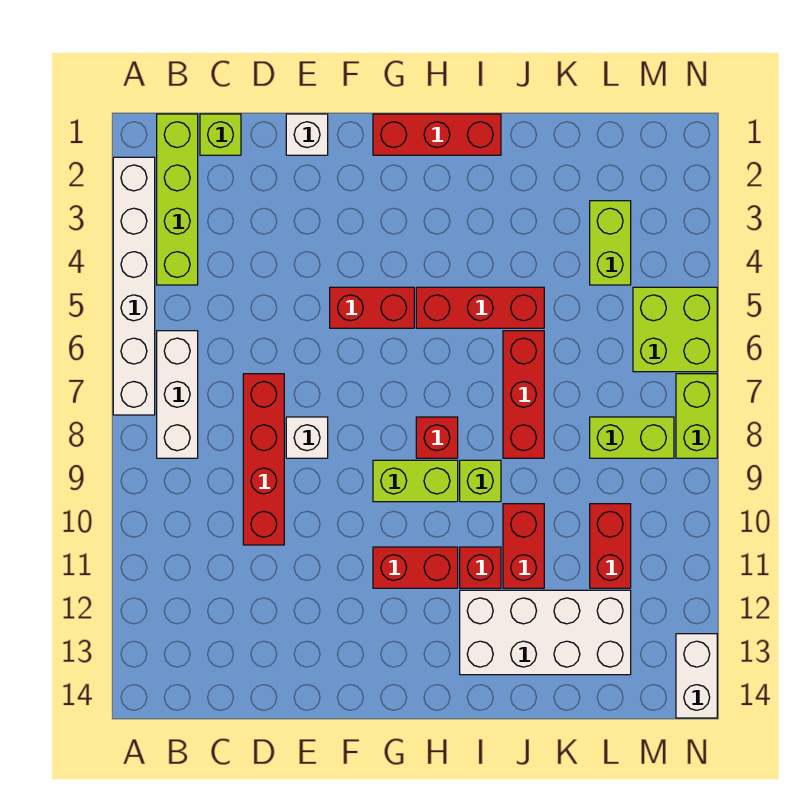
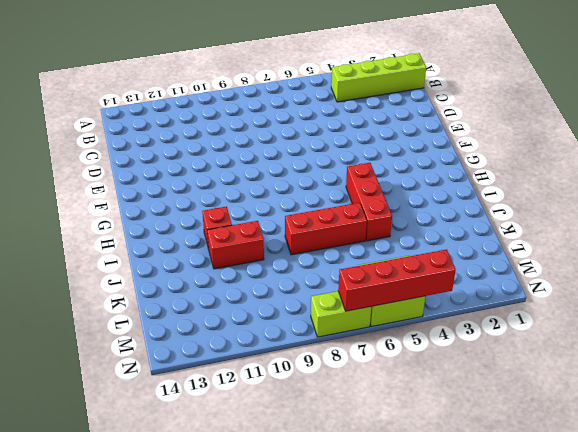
red brick N4:N7 level 2 -> red brick D7:D10 level 1
none -> white brick A2:A7 level 1
none -> white brick B6:B8 level 1
none -> lime brick C1 level 1

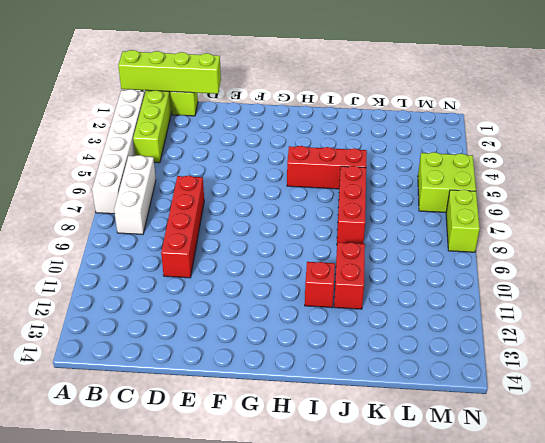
lime brick A1:D1 level 2 -> none
none -> white brick E1 level 1
none -> white brick E8 level 1
none -> red brick F5:G5 level 1

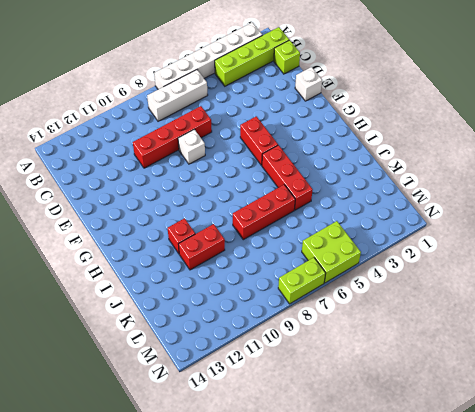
none -> red brick G1:I1 level 1
none -> lime brick G9:H9 level 1
none -> red brick G11:H11 level 1

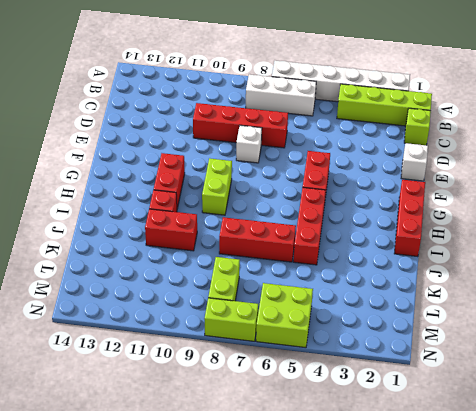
none -> red brick H8 level 1
none -> lime brick I9 level 1
none -> white brick I12:L13 level 1

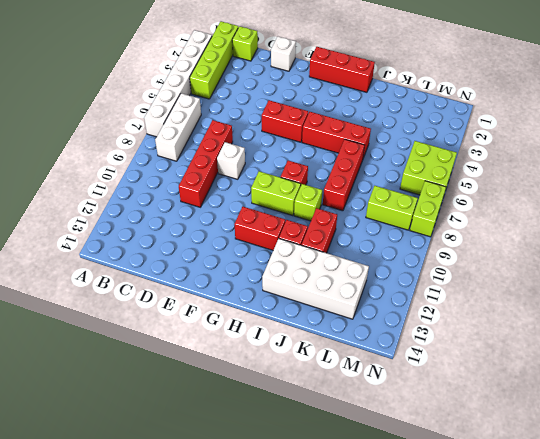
none -> lime brick L3:L4 level 1
none -> red brick L10:L11 level 1
none -> white brick N13:N14 level 1

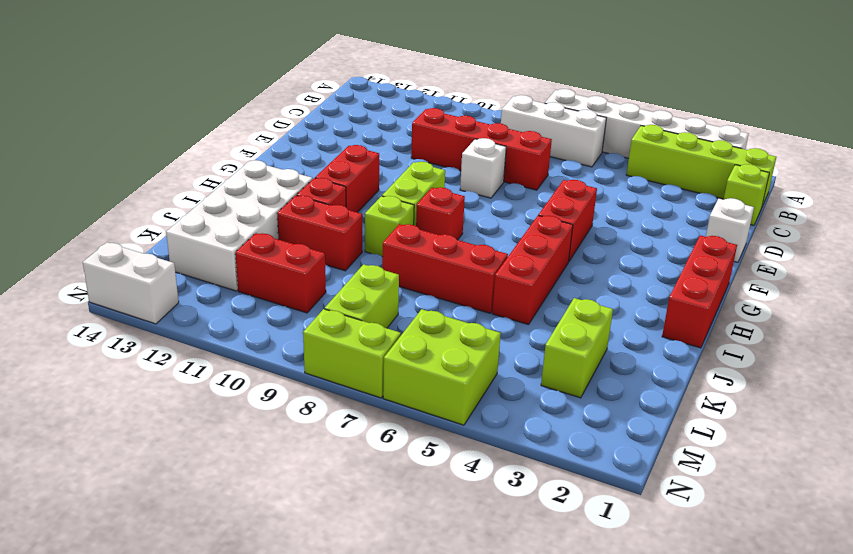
lime brick K3:L3 level 1 -> lime brick L3:L4 level 1

